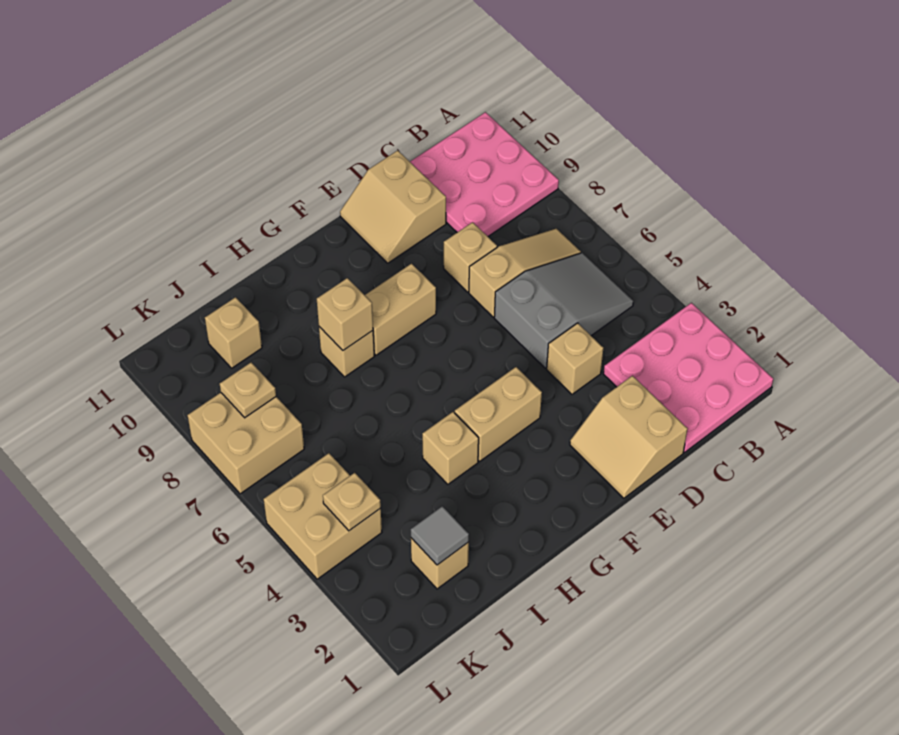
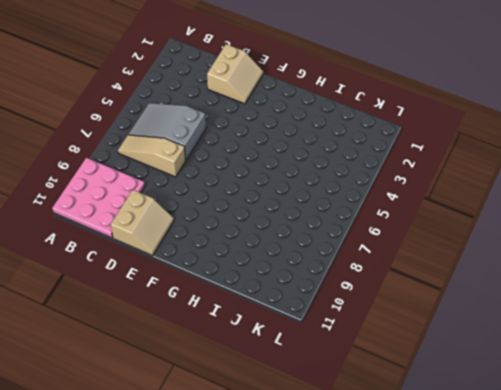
none -> pink plate A1:C3 level 1
none -> tan brick D4 level 1
none -> tan brick D8 level 1

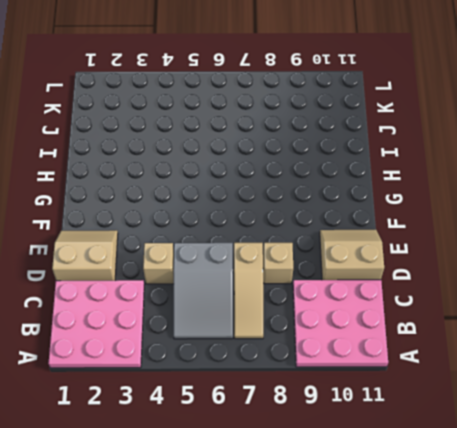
none -> tan brick F4:G4 level 1
none -> tan brick F8:G8 level 1
none -> tan brick H4 level 1

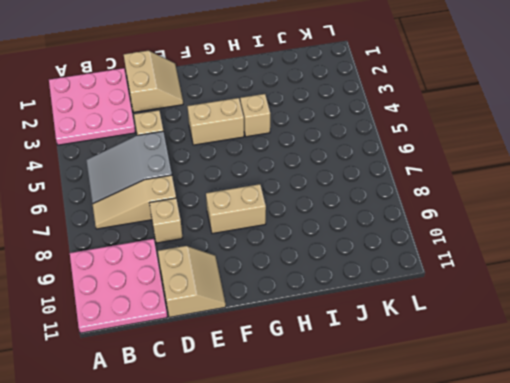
none -> tan brick H8 level 1
none -> tan brick J2 level 1
none -> tan brick J10 level 1

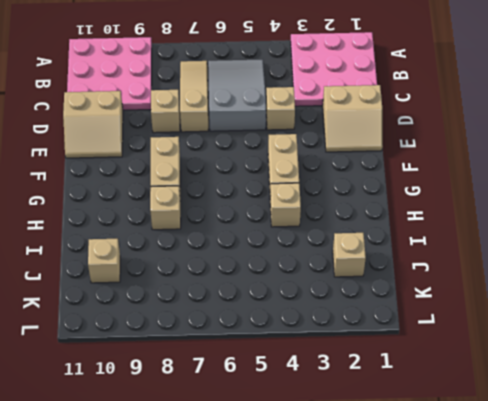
none -> tan brick K4:L5 level 1
none -> tan brick K7:L8 level 1
none -> tan brick H8 level 2

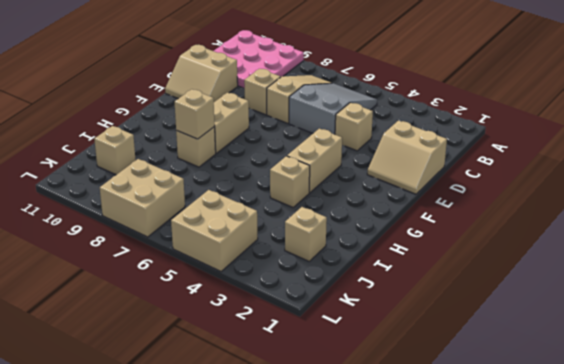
none -> pink plate A1:C3 level 1
none -> grey tile J2 level 2
none -> tan plate K4 level 2

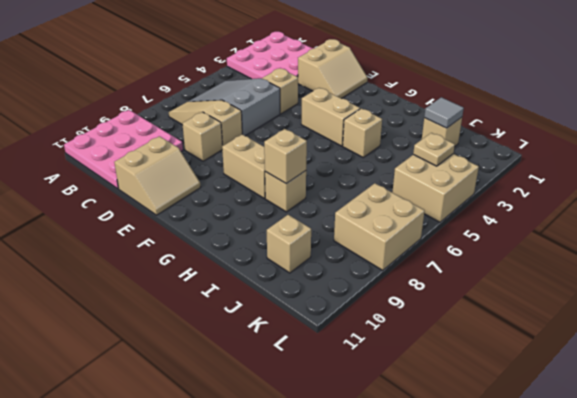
none -> tan plate K8 level 2

